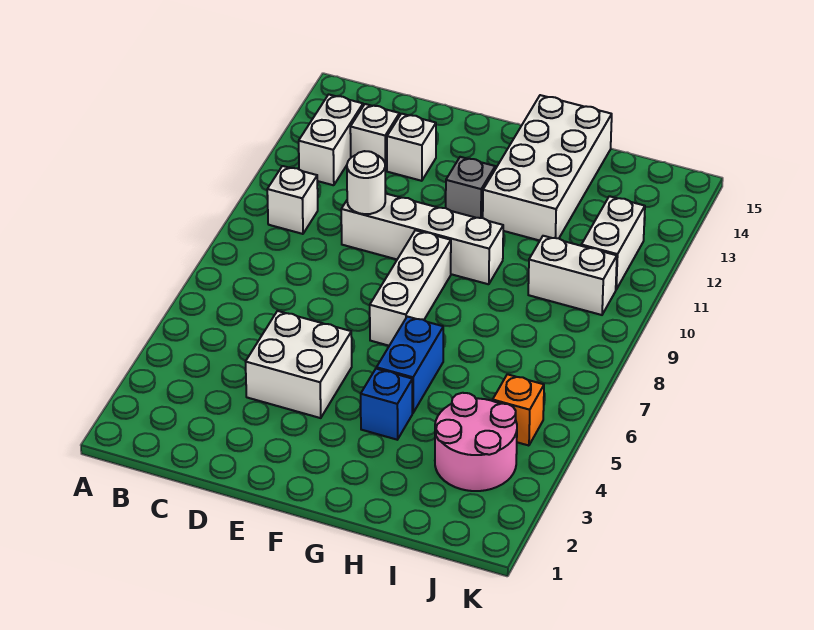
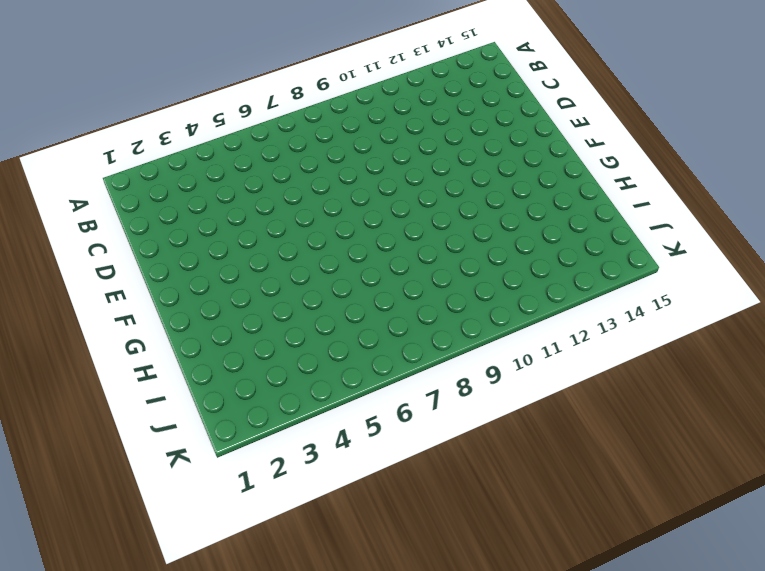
none -> white brick B10 level 1
none -> white brick B12:B13 level 1
none -> white brick C13 level 1

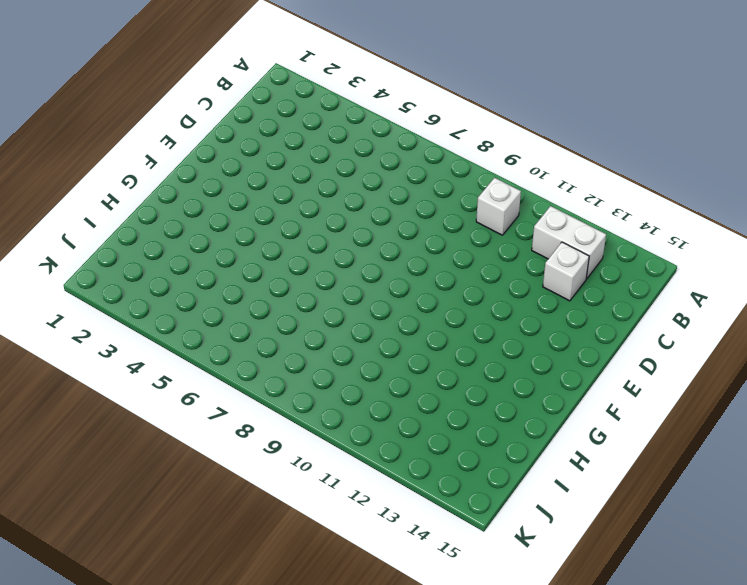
none -> white brick D4:E5 level 1
none -> white brick D10:G10 level 1
none -> white brick D13 level 1

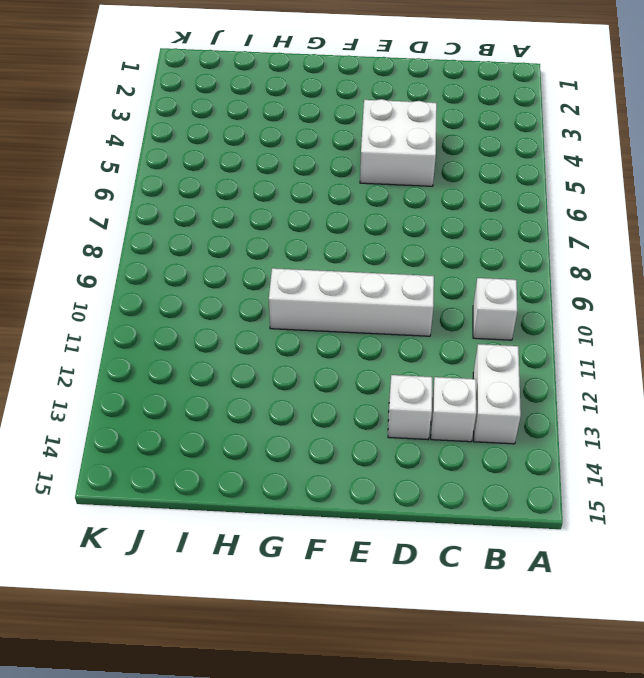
none -> white brick F7:F9 level 1
none -> grey brick F12 level 1
none -> blue brick G4 level 1

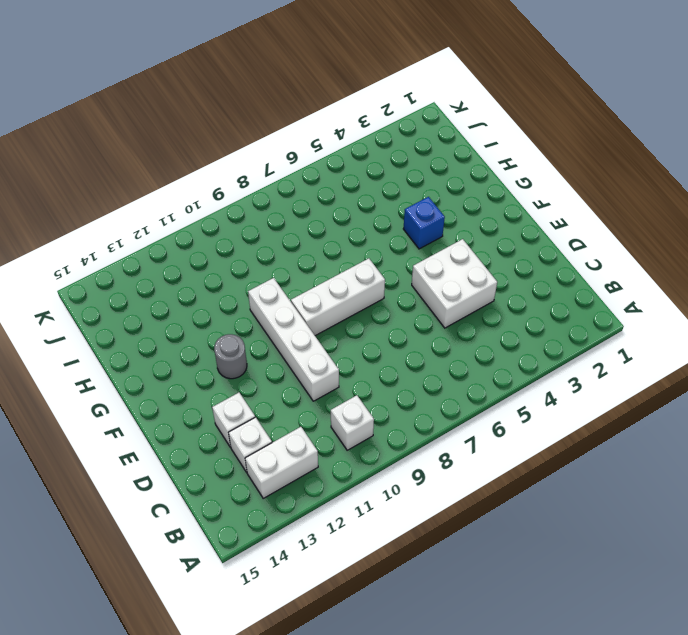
grey round brick F12 level 1 -> grey brick F12 level 1
none -> blue brick G5:G6 level 1
none -> white brick G12:H15 level 1
none -> pink round brick I3:J4 level 1

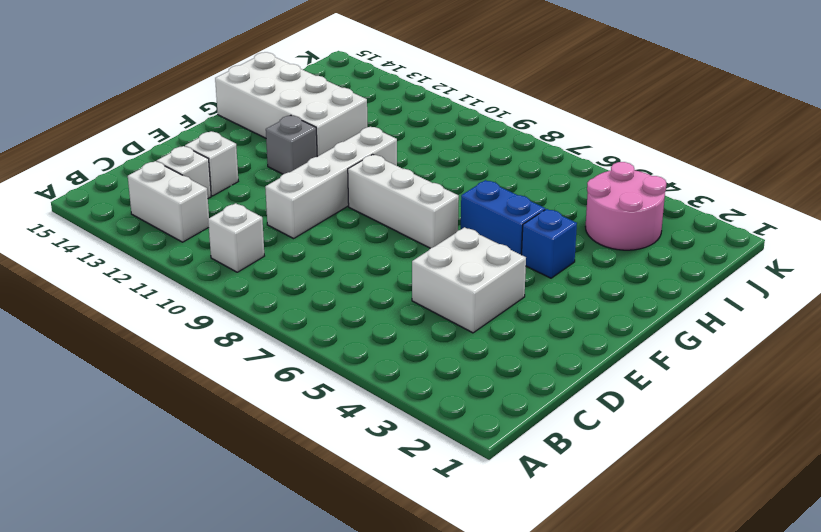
none -> white brick I10:J10 level 1
none -> orange brick J5 level 1
none -> white brick J11:J12 level 1

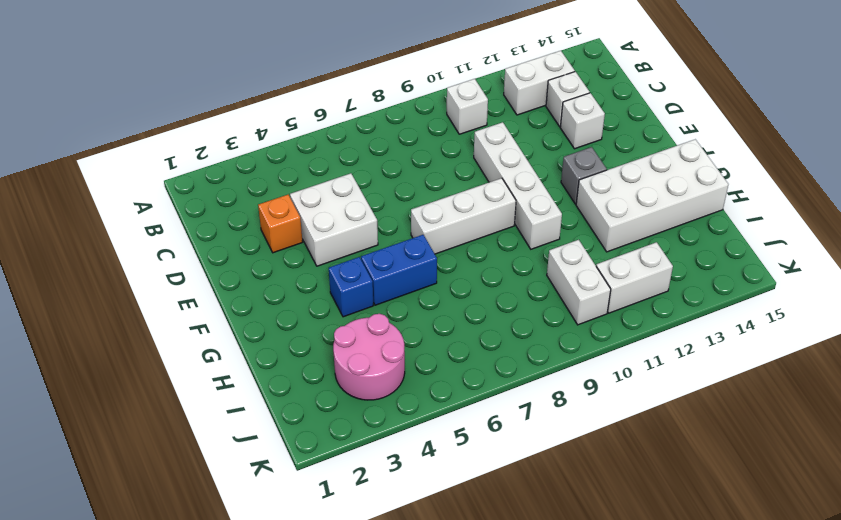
orange brick D3 level 1 -> orange brick J5 level 1
none -> white round brick D10 level 2

